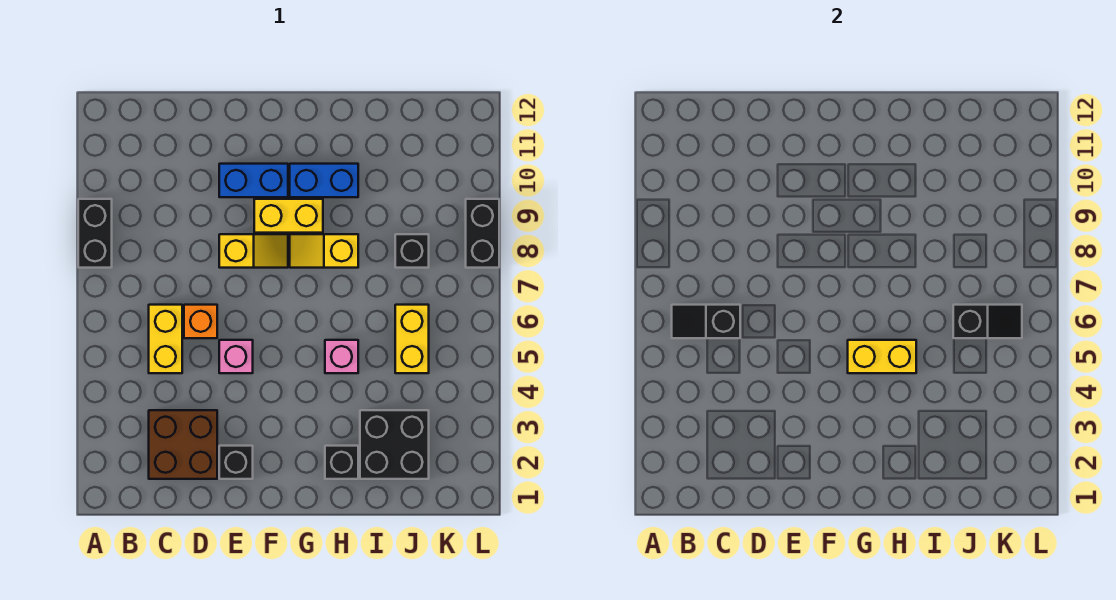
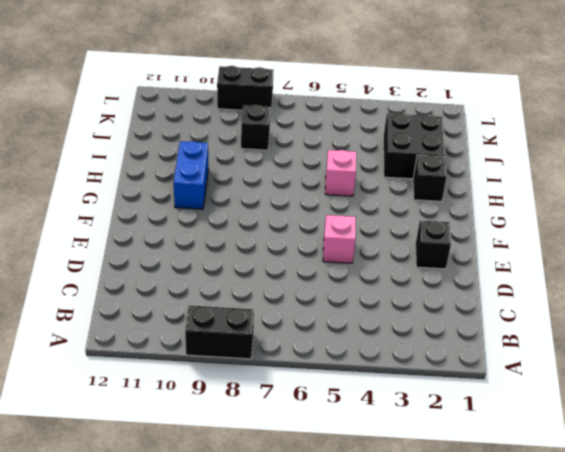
none -> brown brick C2:D3 level 1
none -> yellow brick C5:C6 level 1
none -> orange brick D6 level 1

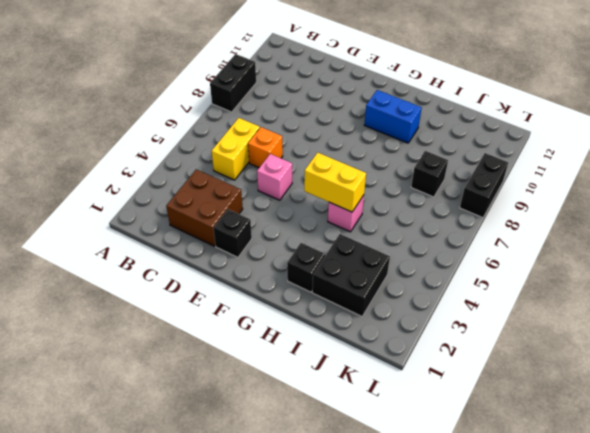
none -> yellow slope E8:F8 level 1 top E
none -> blue brick E10:F10 level 1
none -> yellow brick F9:G9 level 1

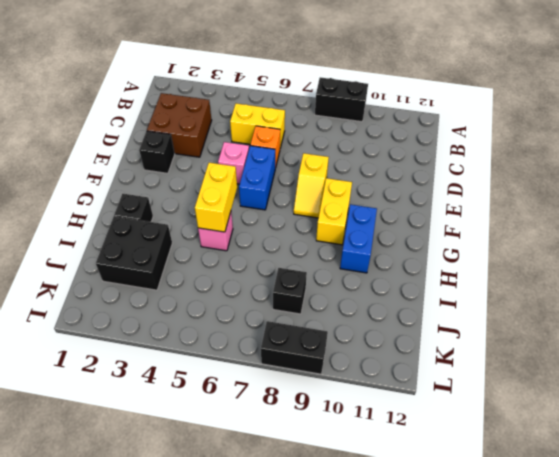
blue brick E6:F6 level 1 -> blue brick E10:F10 level 1
none -> yellow slope G8:H8 level 1 top H
none -> yellow brick J5:J6 level 1
none -> black slope B6:C6 level 2 top C

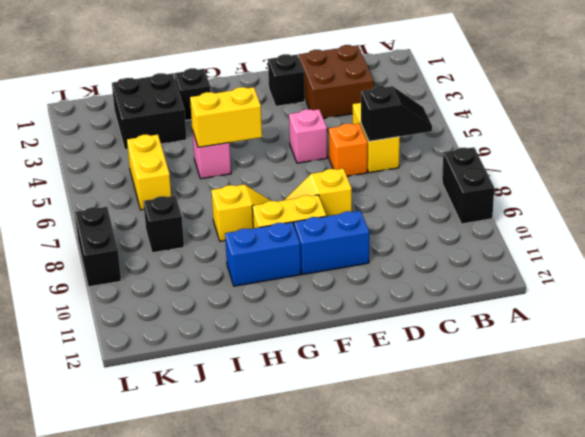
none -> black slope J6:K6 level 2 top J

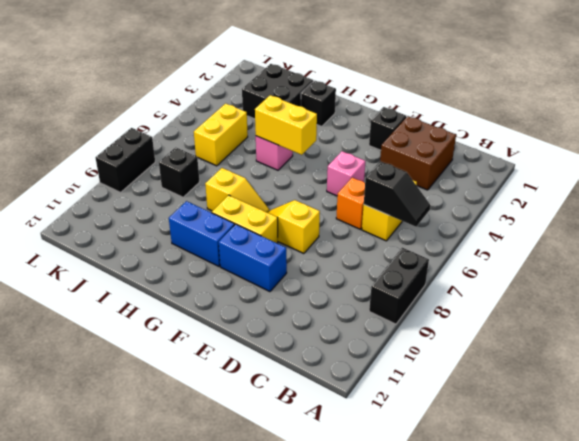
none -> black slope J6:K6 level 2 top J

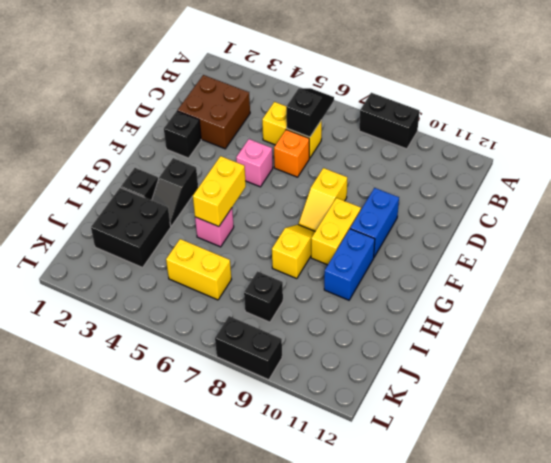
black slope G3:H3 level 1 top G -> black slope J6:K6 level 2 top J

